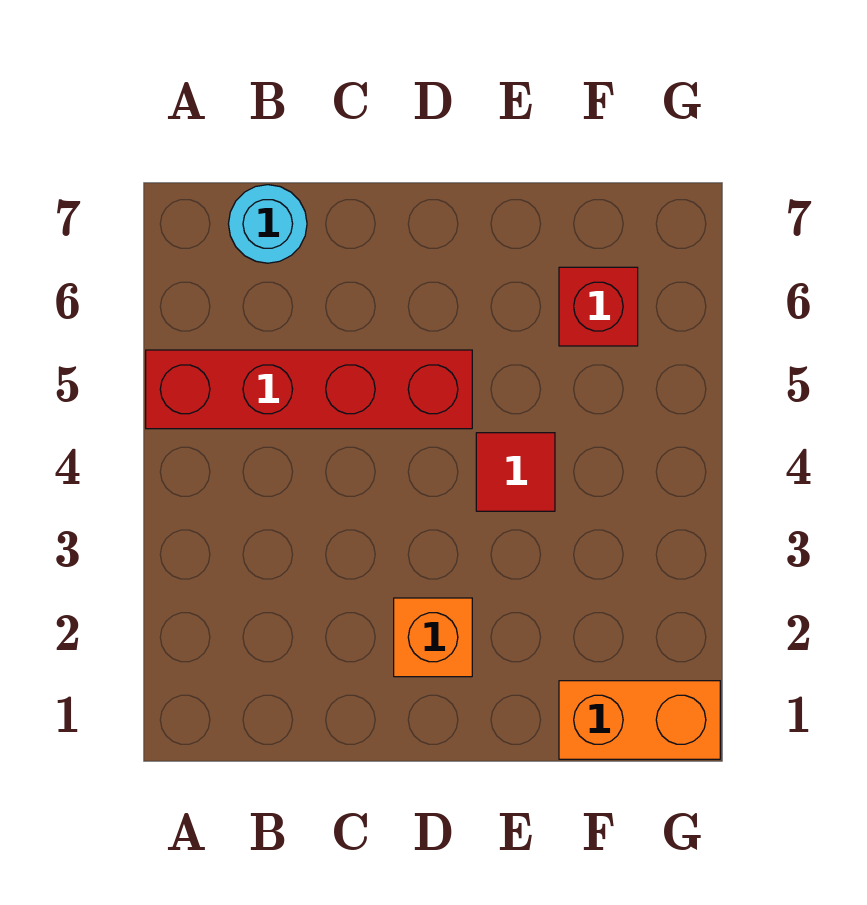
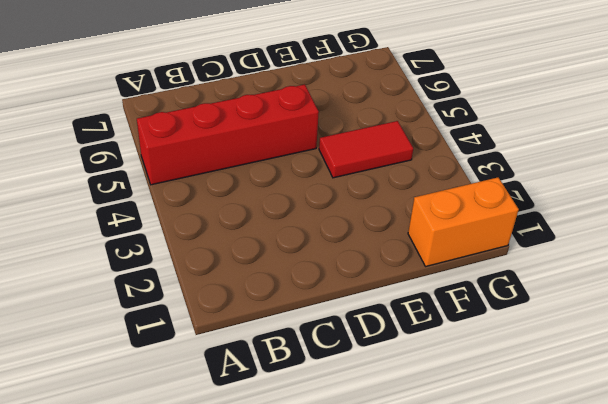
red tile E4:F4 level 1 -> red tile E4 level 1
none -> cyan round brick B7 level 1
none -> orange brick D2 level 1

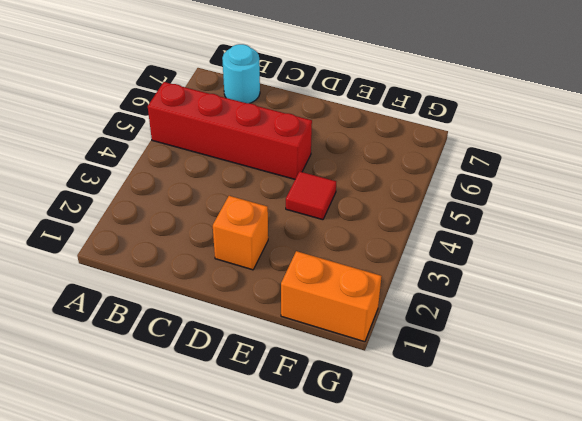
none -> red brick F6 level 1

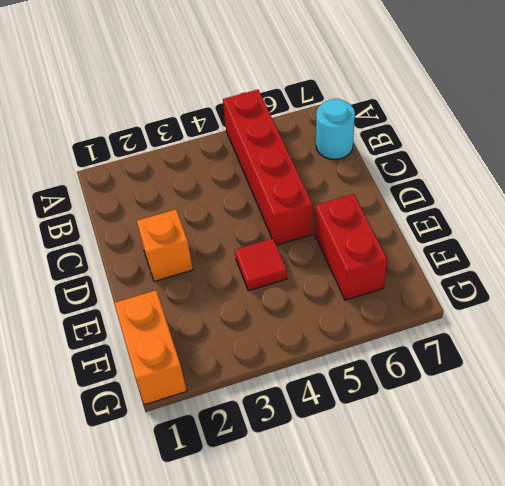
red brick E6:F6 level 1 -> red brick F6 level 1

